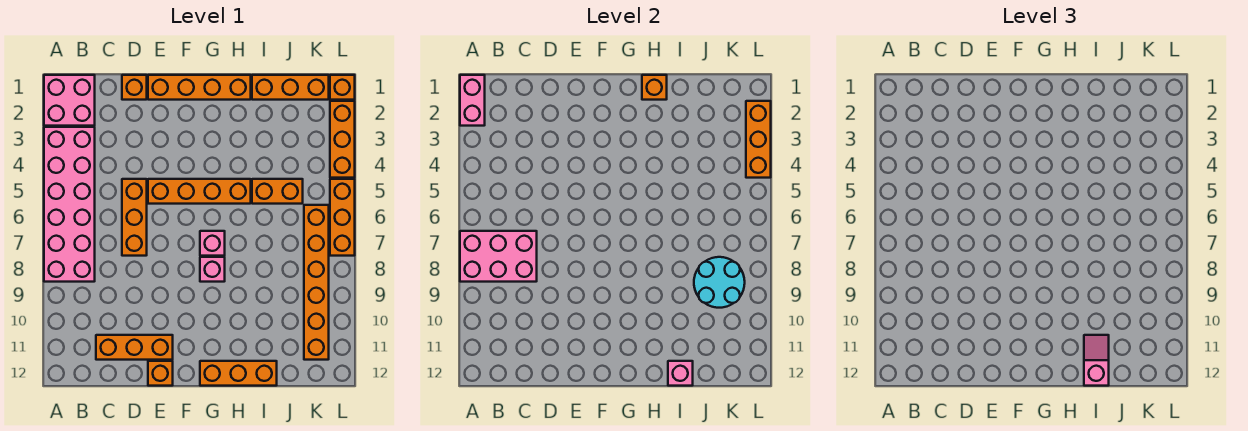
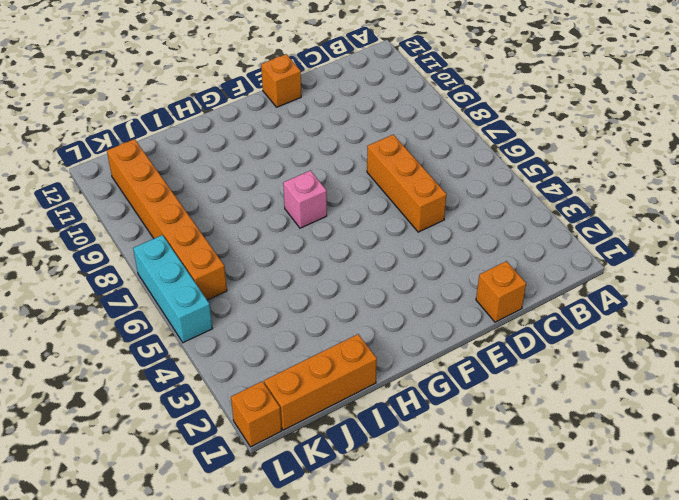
cyan brick L5:L7 level 1 -> orange brick L5:L7 level 1
none -> pink brick A1:B2 level 1
none -> pink brick A3:B8 level 1
none -> orange brick C11:E11 level 1

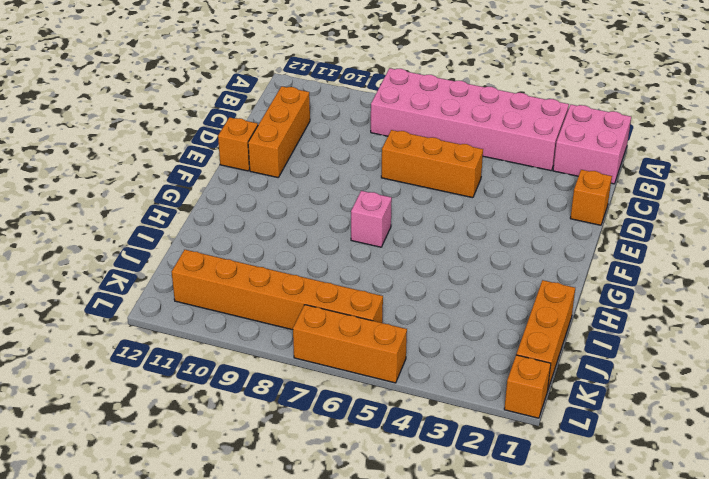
none -> orange brick E1:H1 level 1
none -> orange brick E5:H5 level 1
none -> pink brick G8 level 1

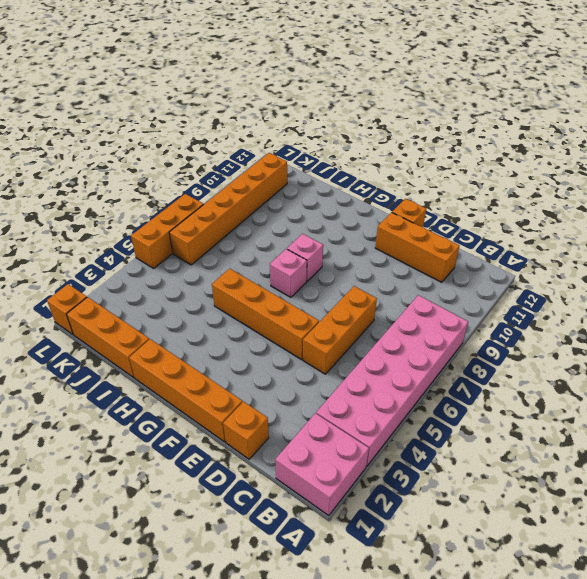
none -> orange brick G12:I12 level 1
none -> orange brick I5:J5 level 1
none -> orange brick L2:L4 level 1

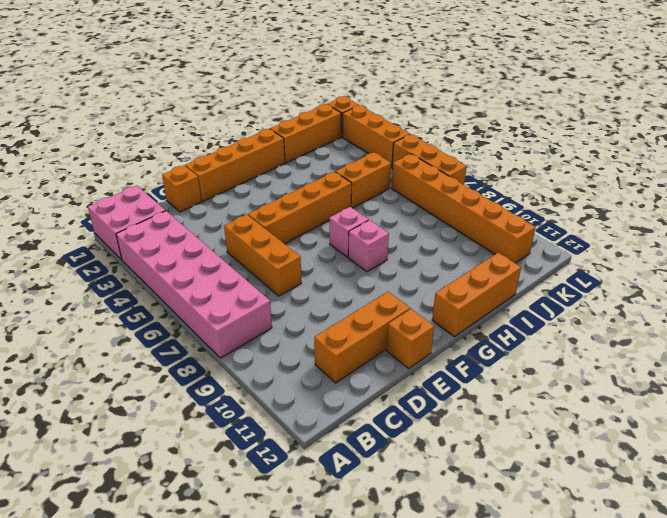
none -> pink brick A1:A2 level 2
none -> pink brick A7:C8 level 2
none -> orange brick H1 level 2

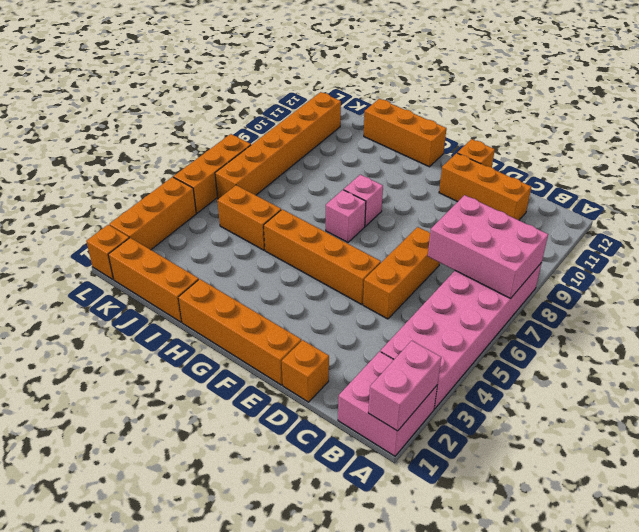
none -> orange brick H1 level 2
none -> pink brick I12 level 2
none -> cyan round brick J8:K9 level 2

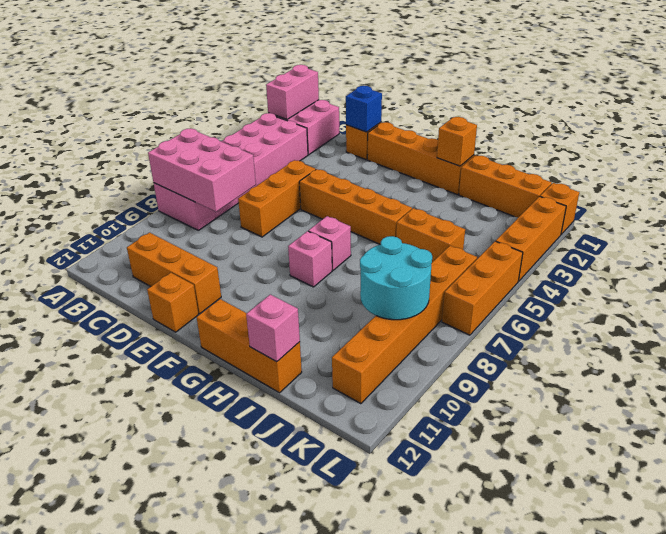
blue brick D1 level 2 -> none
none -> orange brick L2:L4 level 2
none -> pink slope I11:I12 level 3 top 12

